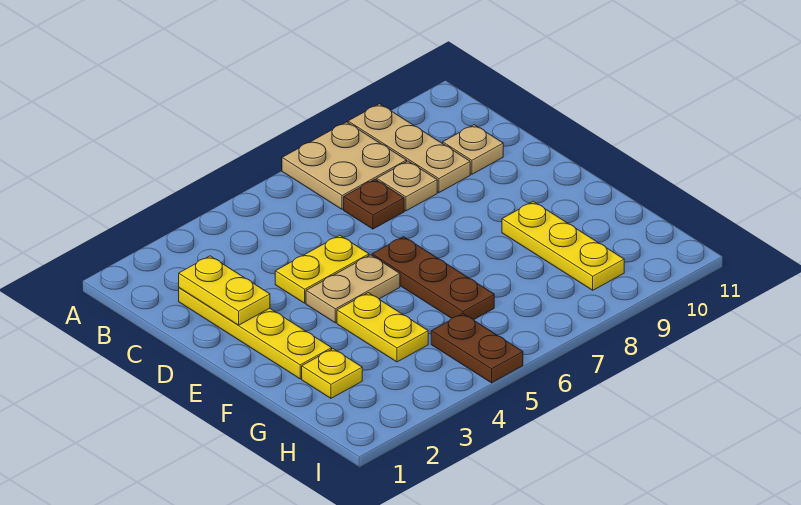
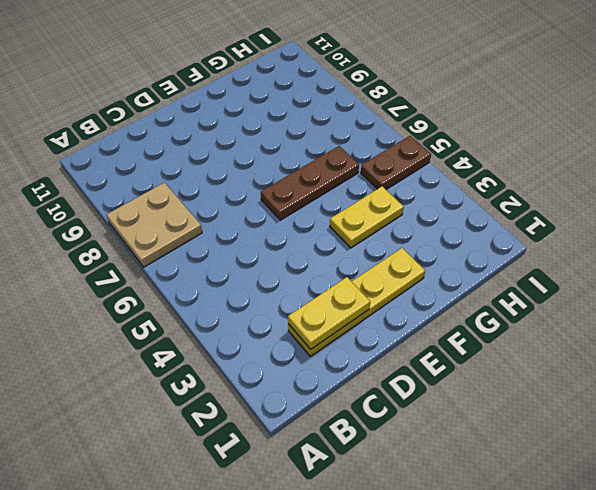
none -> tan plate A9:C9 level 1
none -> brown plate C7 level 1
none -> tan plate C8 level 1

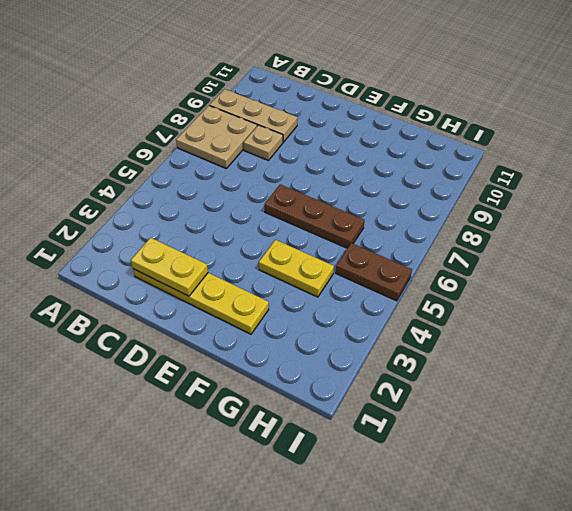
none -> brown plate C7 level 1
none -> tan plate C10 level 1
none -> yellow plate D4:D5 level 1

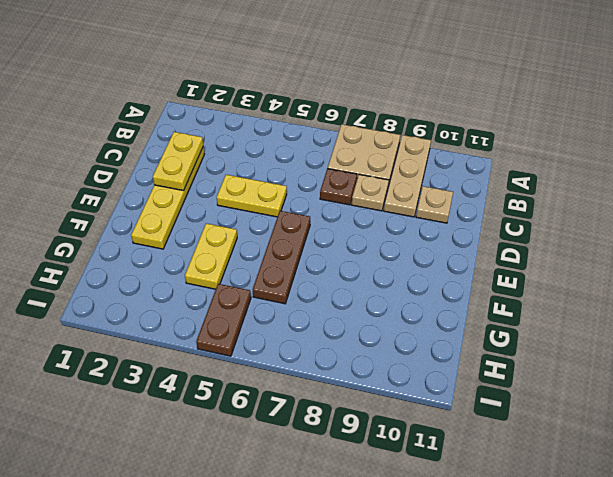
none -> tan plate E4:E5 level 1
none -> yellow plate F9:H9 level 1
none -> yellow plate G2 level 1

